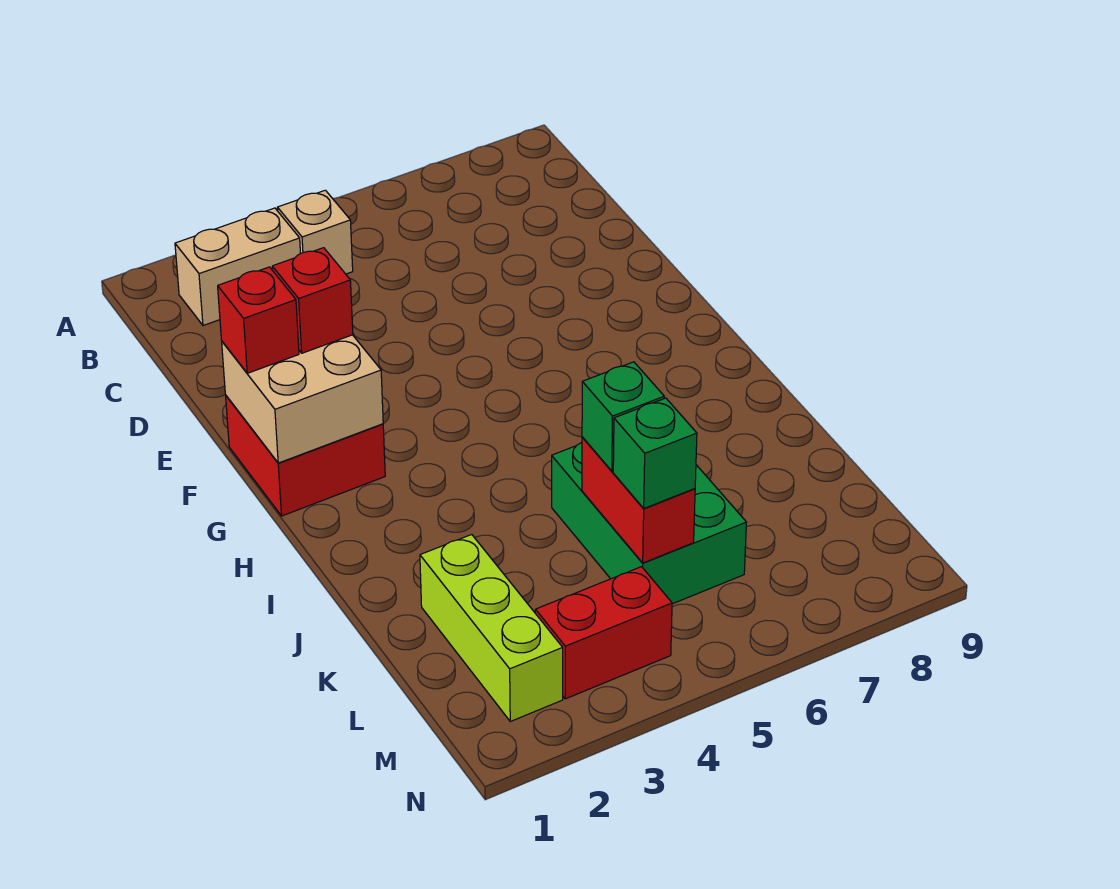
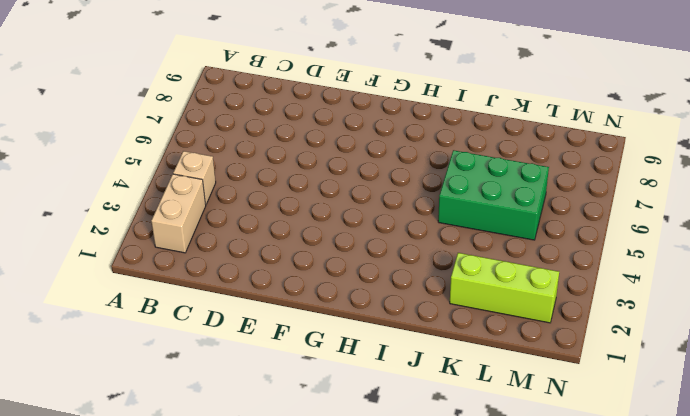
none -> red brick F1:G2 level 1
none -> red brick M3:M4 level 1
none -> tan brick F1:G2 level 2

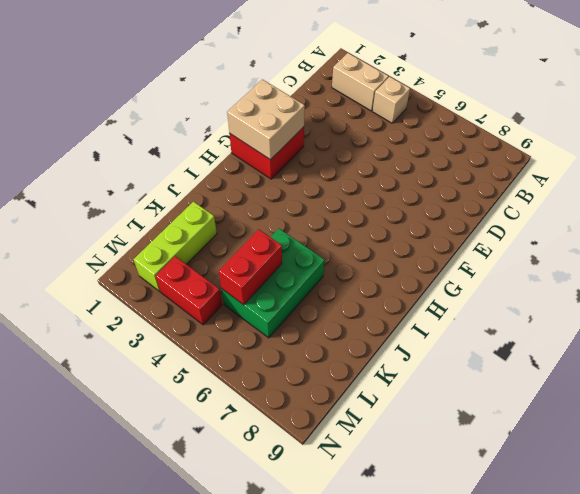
none -> red brick F1 level 3
none -> red brick F2 level 3
none -> green brick K5 level 3

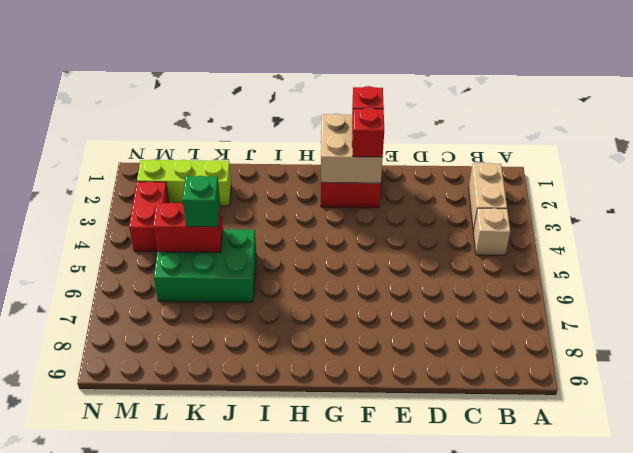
none -> green brick L5 level 3

